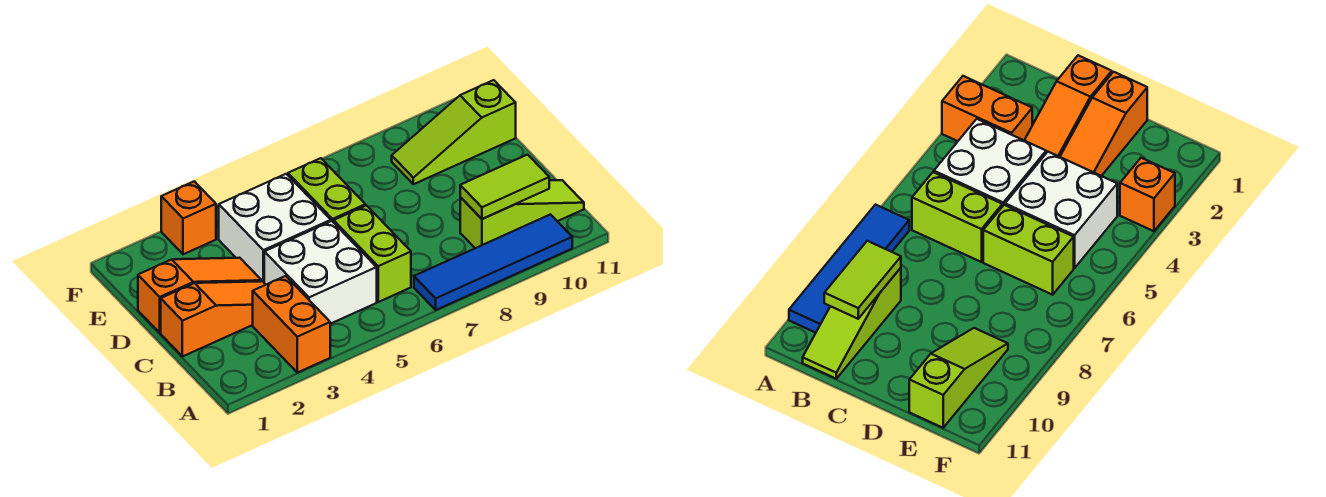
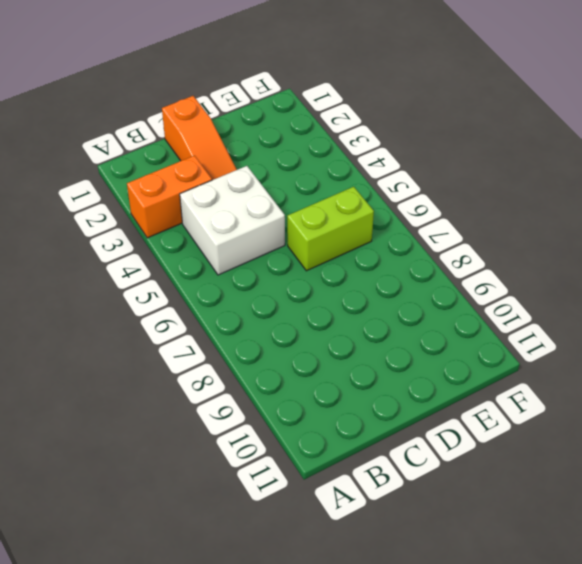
none -> blue tile A7:A10 level 1
none -> lime brick B6:C6 level 1
none -> lime slope B9:B11 level 1 top 9

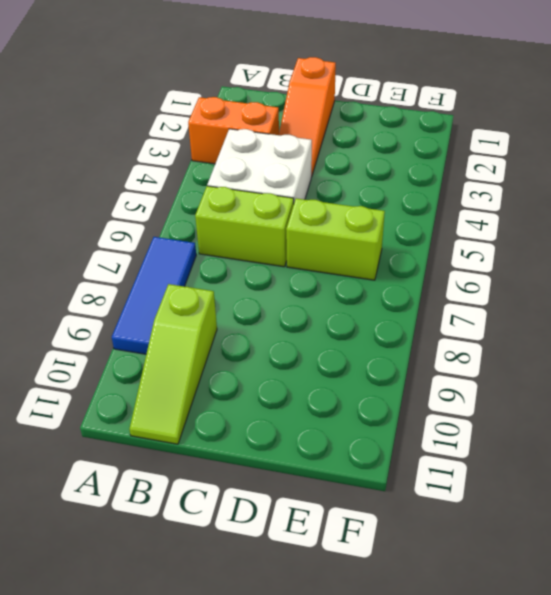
blue tile A7:A9 level 1 -> blue tile A7:A10 level 1
none -> orange slope D1:D3 level 1 top 1
none -> white brick D4:E5 level 1
none -> lime slope E9:E11 level 1 top 11

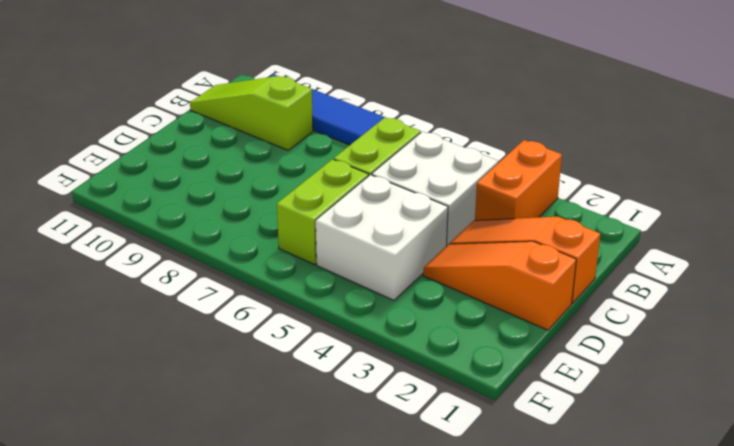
none -> lime slope E9:E11 level 1 top 11
none -> orange brick F3 level 1
none -> lime tile B9:B10 level 2

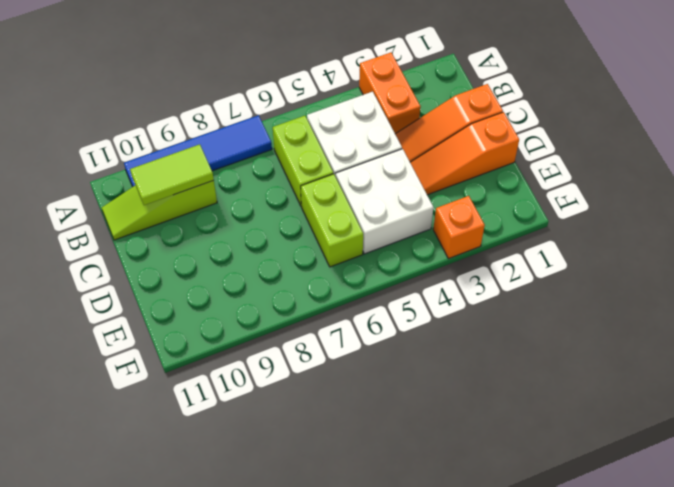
none -> lime slope E9:E11 level 1 top 11

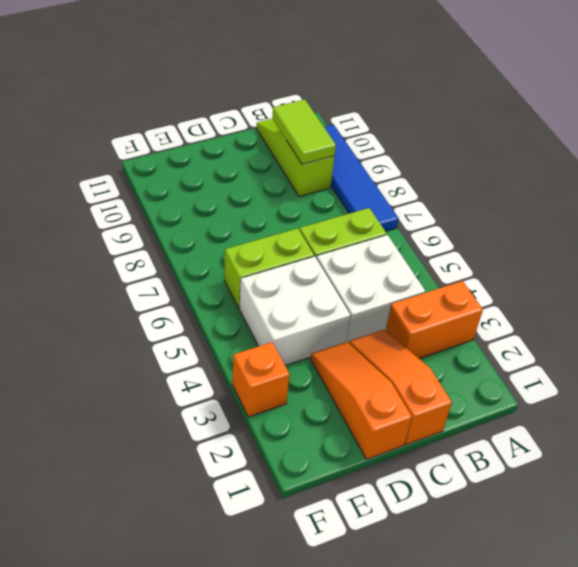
none -> lime slope E9:E11 level 1 top 11

